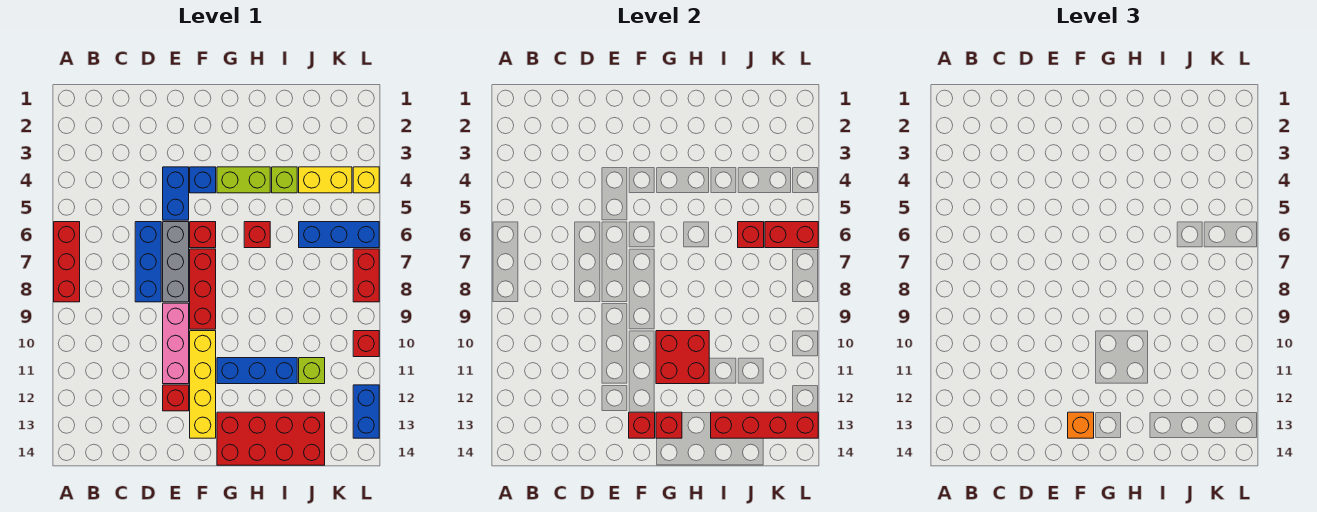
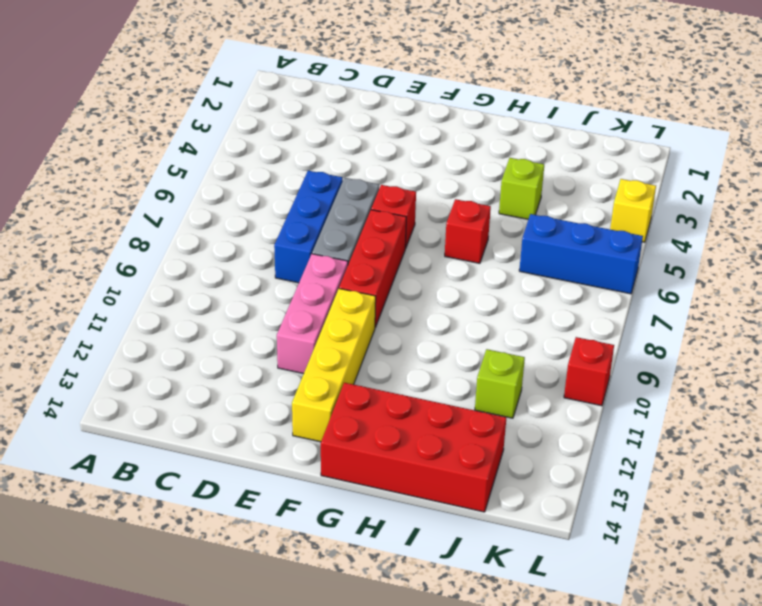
none -> red brick A6:A8 level 1
none -> blue brick E4:E5 level 1
none -> red brick E12 level 1

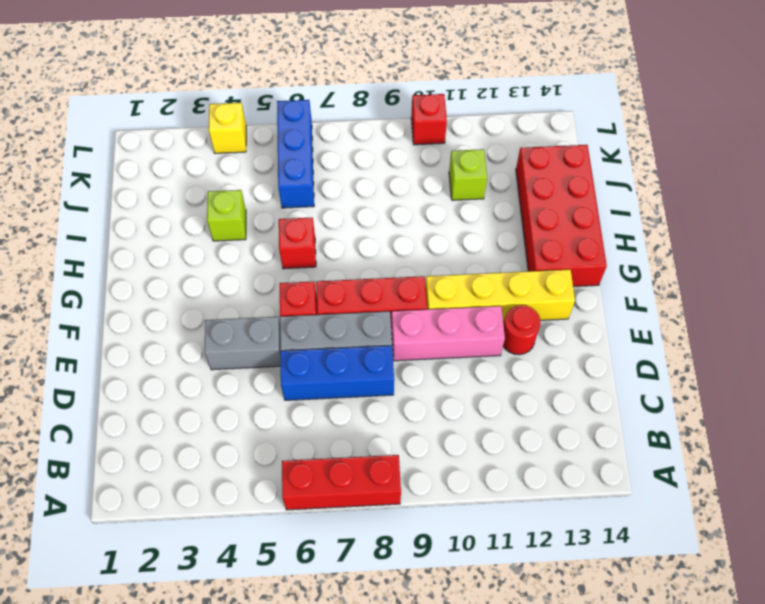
grey brick E4:E5 level 1 -> blue brick E4:E5 level 1
red round brick E12 level 1 -> red brick E12 level 1
none -> blue brick F4 level 1
none -> lime brick G4:H4 level 1
none -> blue brick G11:I11 level 1

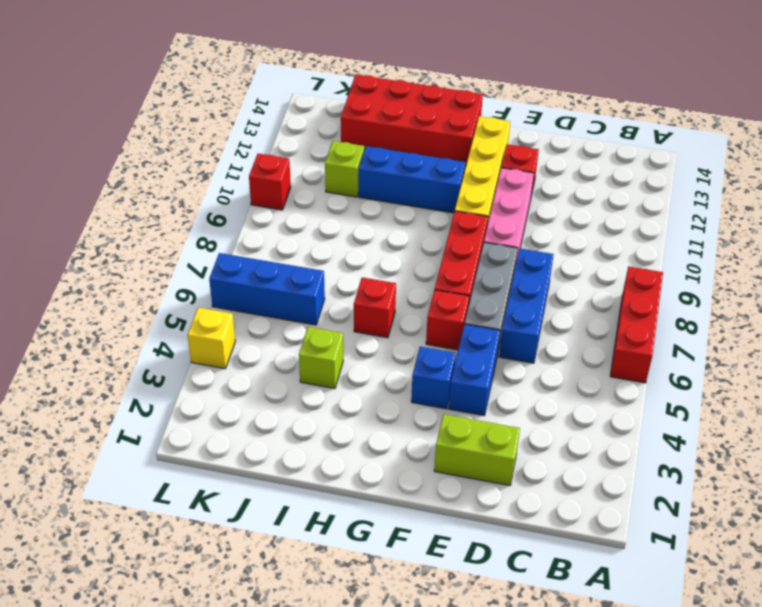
lime brick D2:E2 level 1 -> lime brick G4:H4 level 1
none -> yellow brick J4:K4 level 1
none -> red brick L7:L8 level 1
none -> blue brick L12:L13 level 1

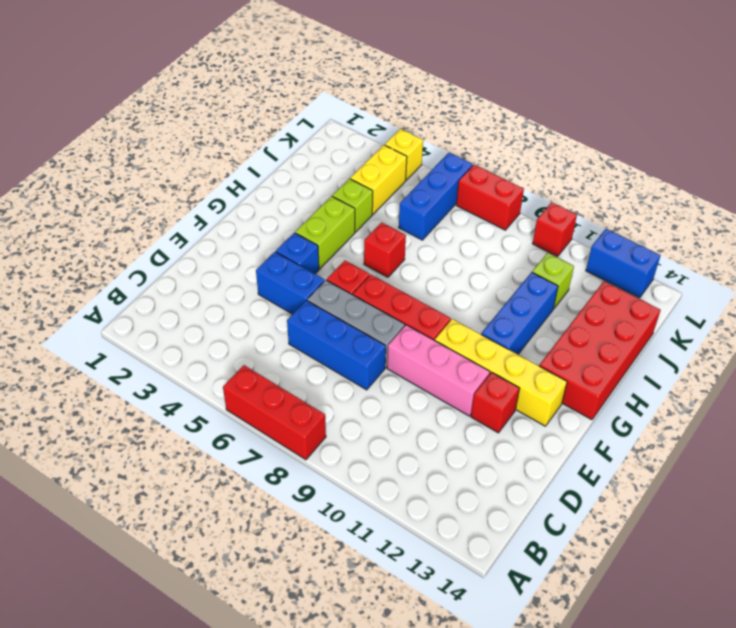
none -> red brick F13 level 2
none -> red brick G10:H11 level 2
none -> red brick G13 level 2

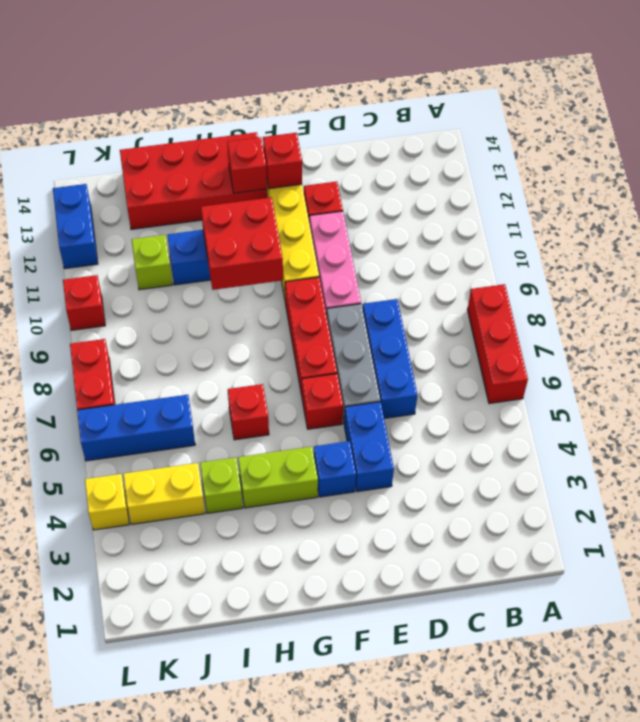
none -> red brick I13:L13 level 2
none -> red brick J6 level 2
none -> red brick K6:L6 level 2

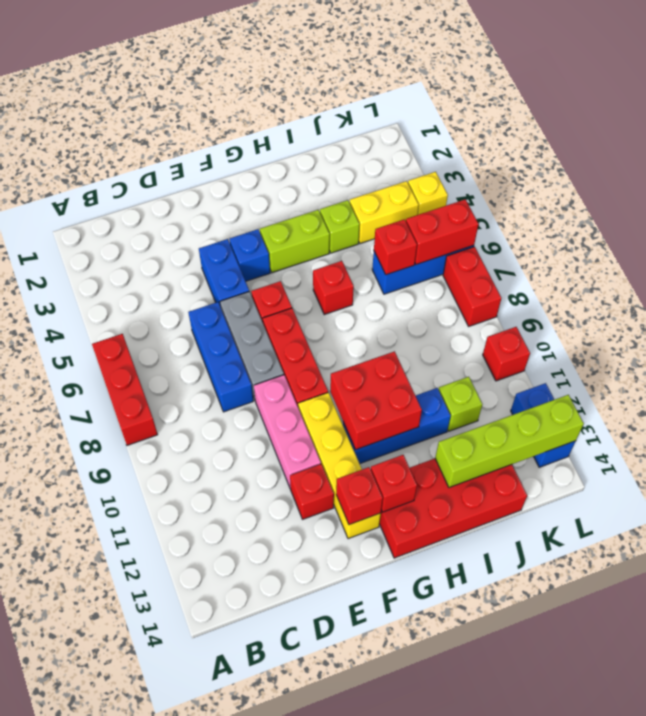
lime brick I13:L13 level 2 -> red brick I13:L13 level 2
none -> orange brick F13 level 3

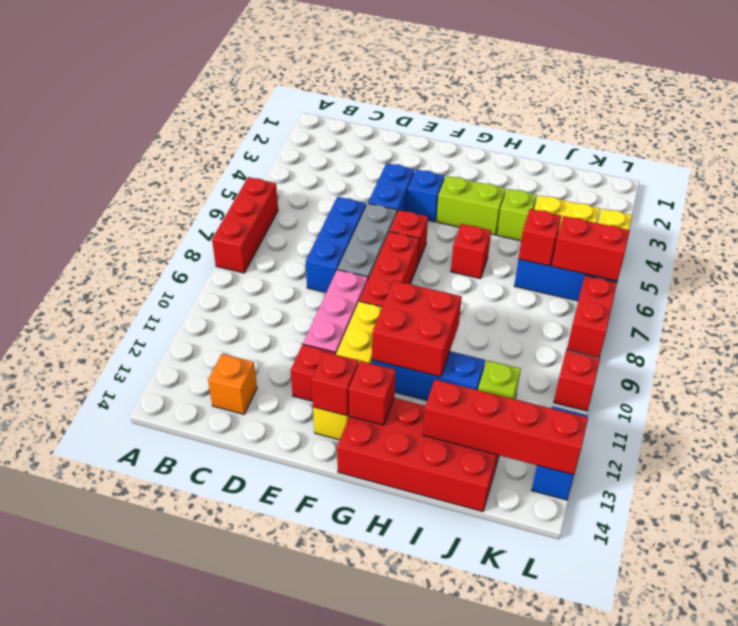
orange brick C13 level 1 -> orange brick F13 level 3

